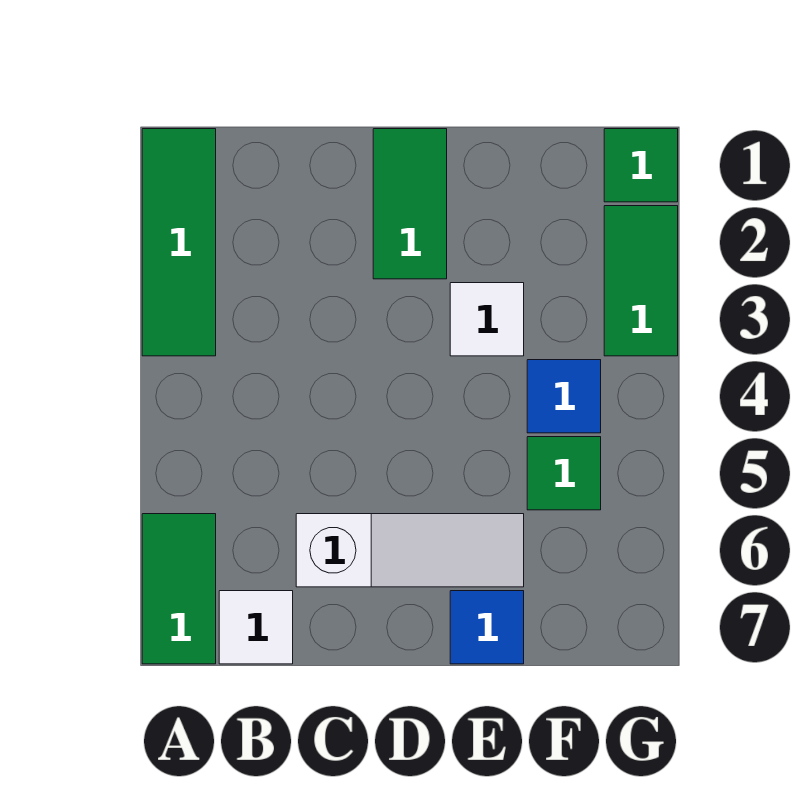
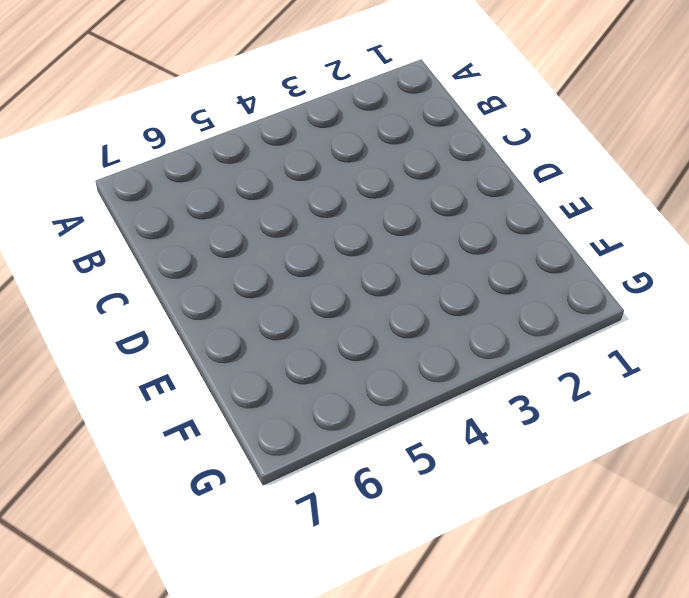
none -> green tile A1:A3 level 1
none -> green tile A6:A7 level 1

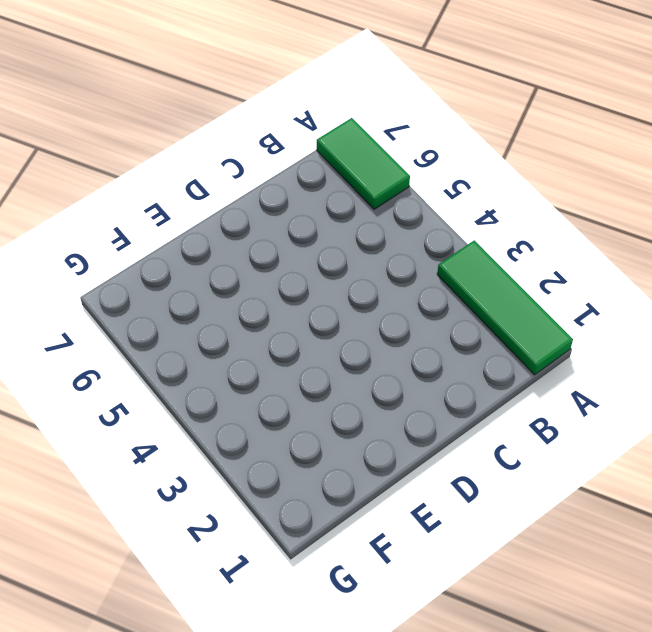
none -> white tile B7 level 1
none -> white slope C6:E6 level 1 top C

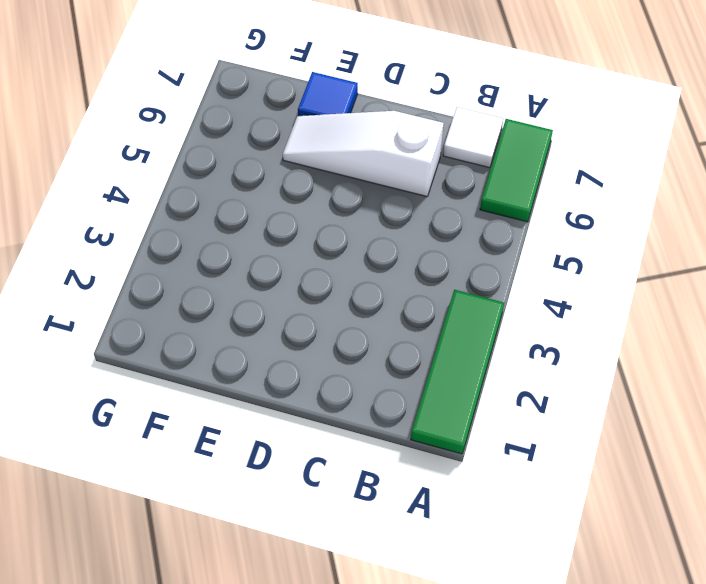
none -> green tile D1:D2 level 1
none -> white tile E3 level 1

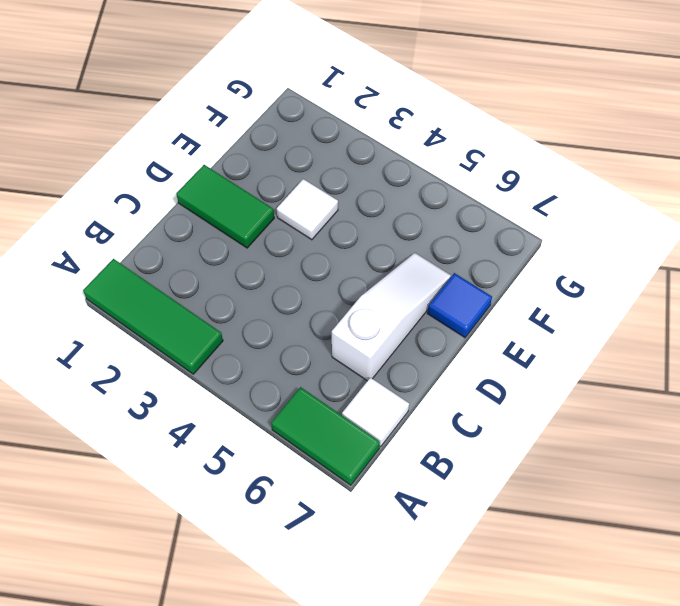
none -> blue tile F4 level 1
none -> green tile F5 level 1

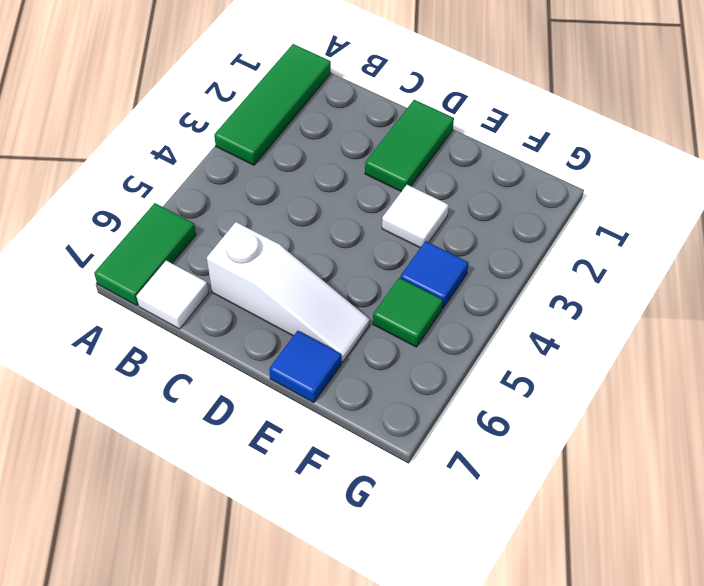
none -> green tile G1 level 1
none -> green tile G2:G3 level 1

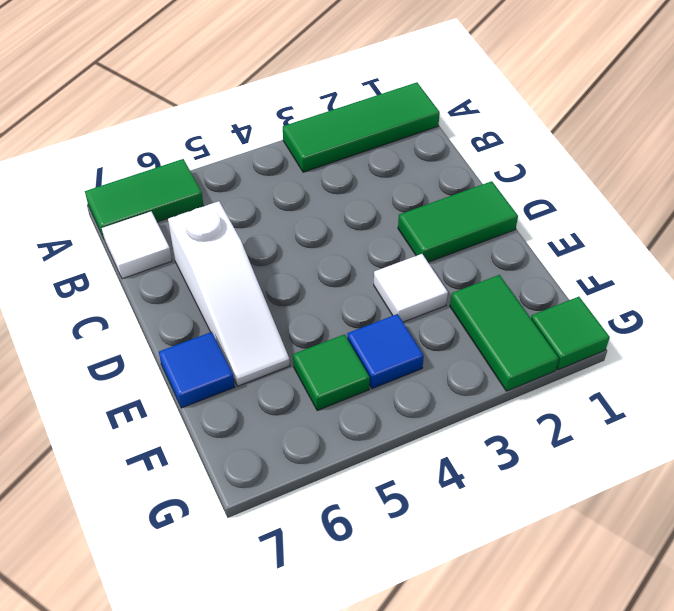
green tile F2:G2 level 1 -> green tile G2:G3 level 1

